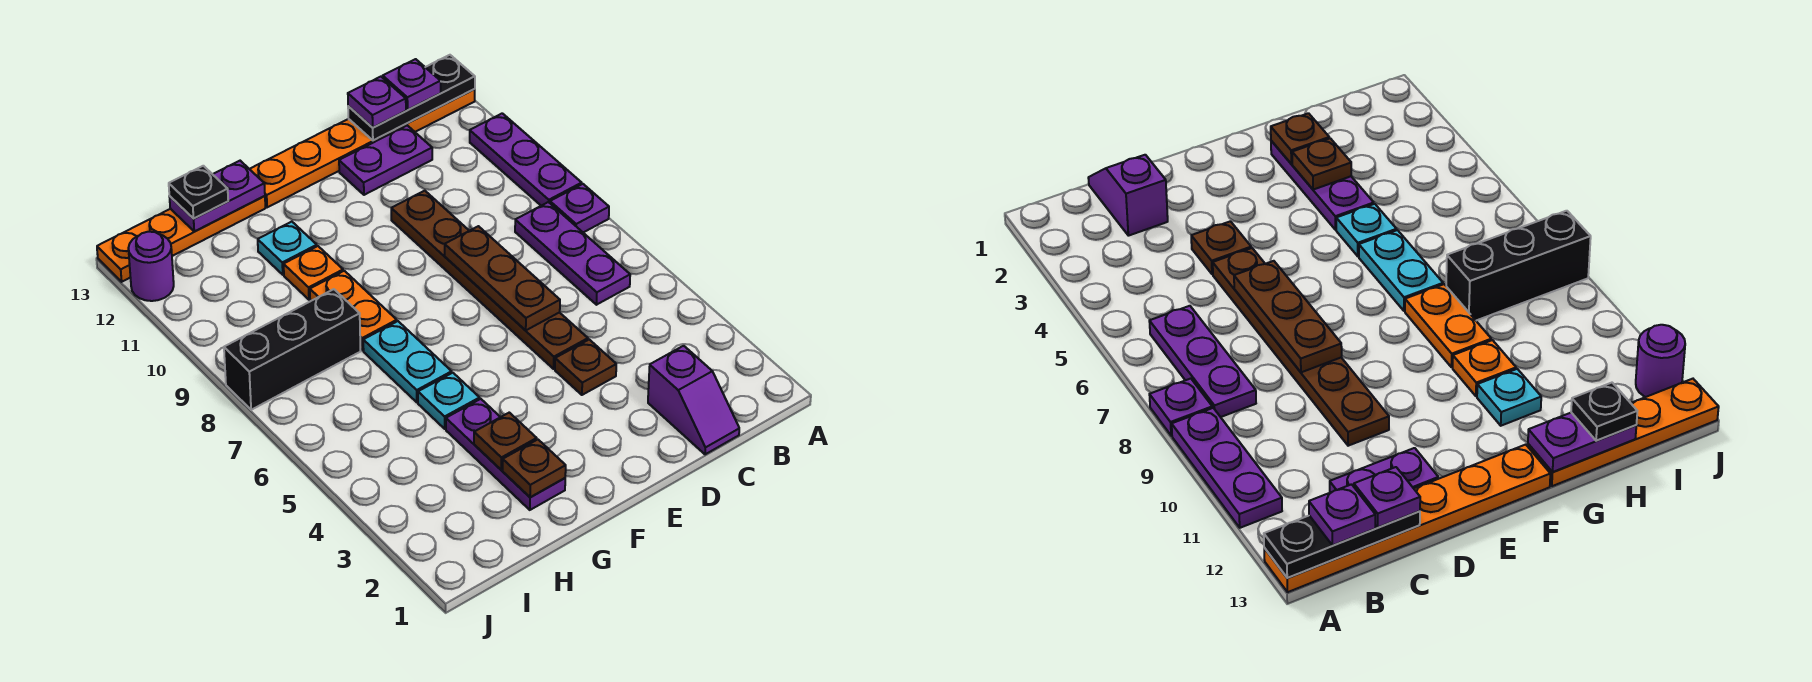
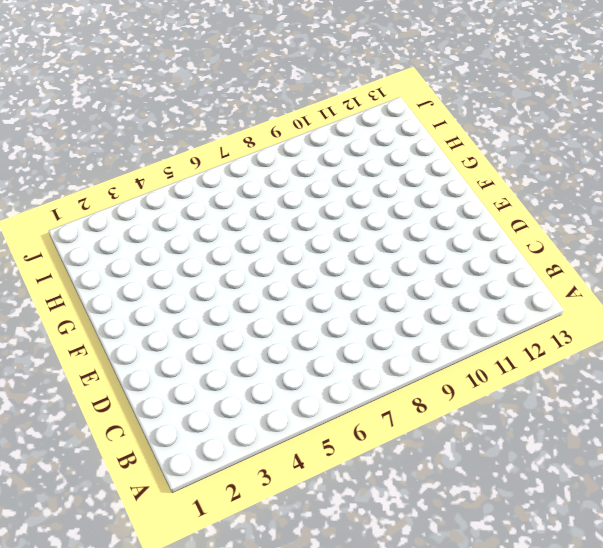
none -> purple plate A8 level 1
none -> purple plate A9:A11 level 1
none -> orange plate A13:F13 level 1

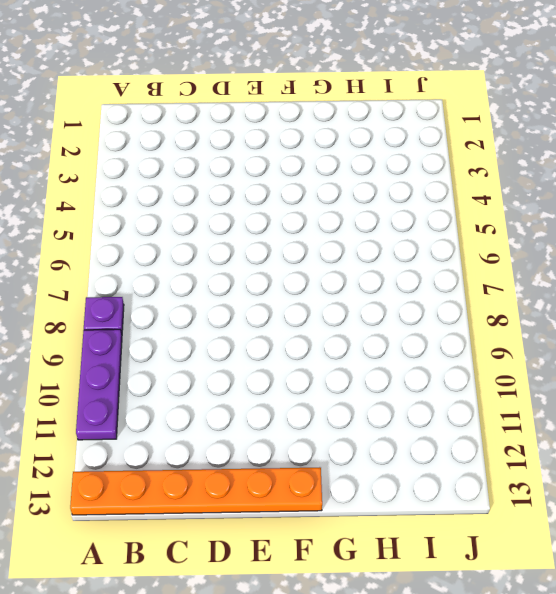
none -> purple plate B6:B8 level 1
none -> purple slope C1:C2 level 1 top 2
none -> purple plate C12:D12 level 1

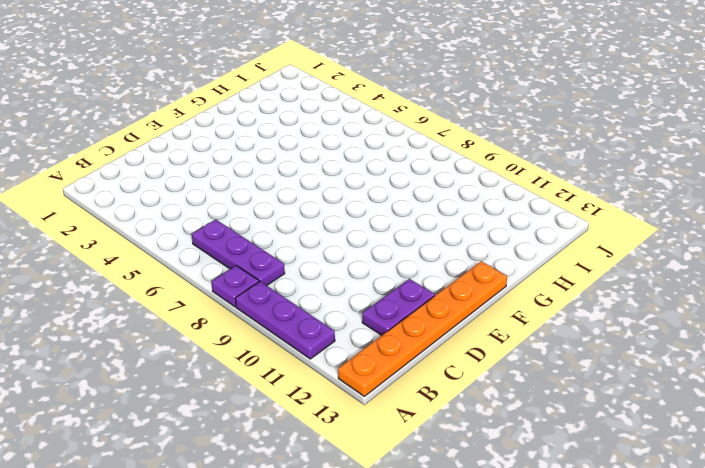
none -> purple slope C1:C2 level 1 top 2
none -> brown plate D4 level 1
none -> brown plate D5:D10 level 1

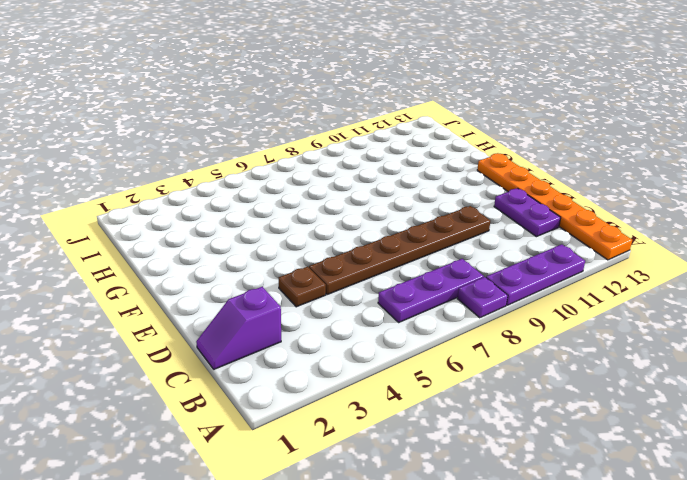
none -> purple plate G2:G4 level 1
none -> cyan plate G5 level 1
none -> cyan plate G6:G7 level 1

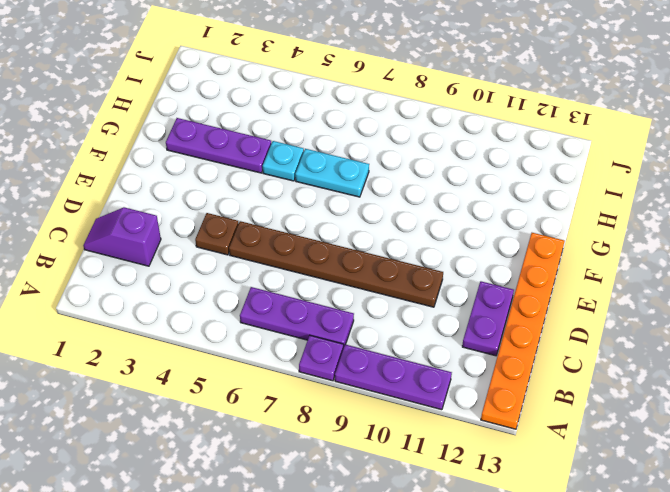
none -> orange plate G8:G9 level 1
none -> orange plate G10 level 1
none -> cyan plate G11 level 1

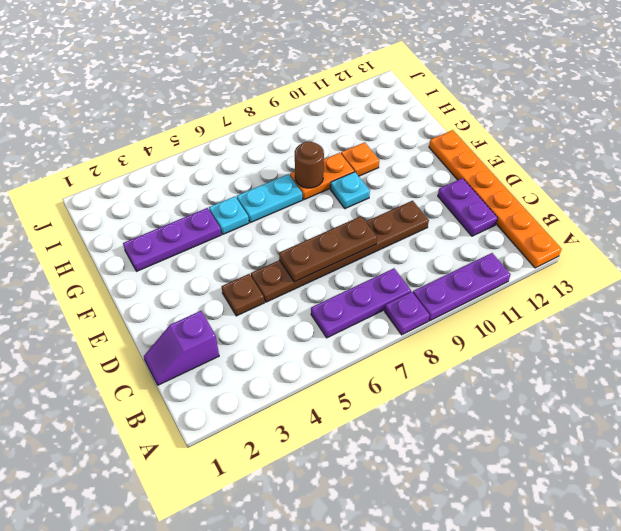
cyan plate F9 level 1 -> cyan plate G11 level 1
brown round brick G8 level 2 -> none
none -> orange plate G13:J13 level 1
none -> black brick H8:J8 level 1
none -> purple round brick J12 level 1

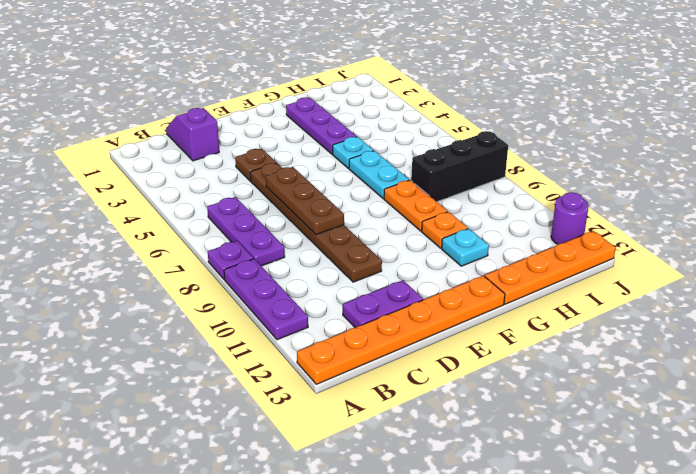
none -> black plate A13:C13 level 2
none -> brown plate G2 level 2
none -> brown plate G3 level 2

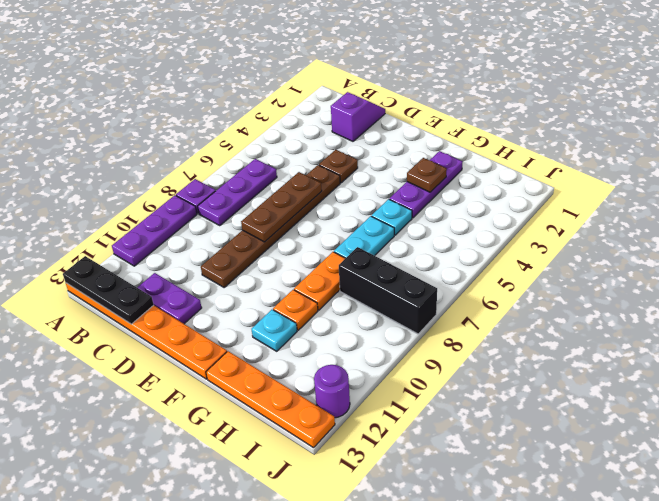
none -> brown plate G2 level 2
none -> purple plate G13:H13 level 2
none -> purple plate B13 level 3

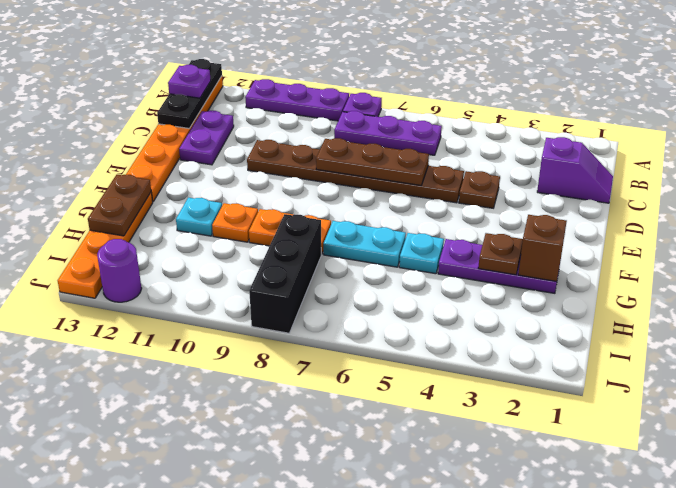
brown brick G2 level 2 -> brown plate G2 level 2
brown plate G13:H13 level 2 -> purple plate G13:H13 level 2
none -> purple plate C13 level 3
none -> black plate H13 level 3

